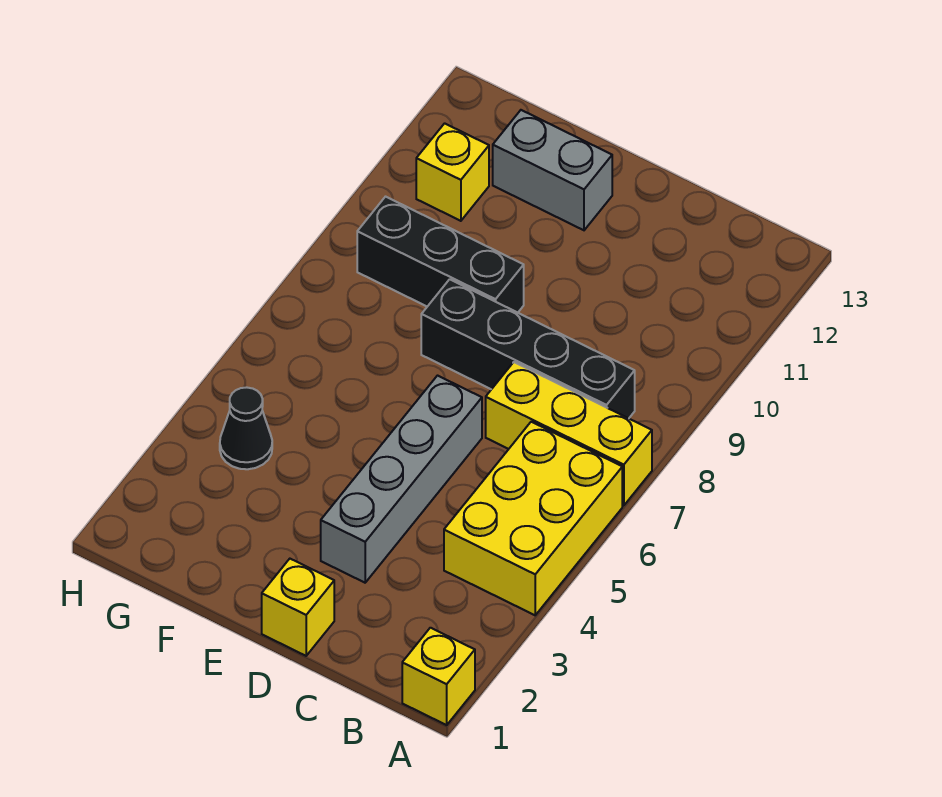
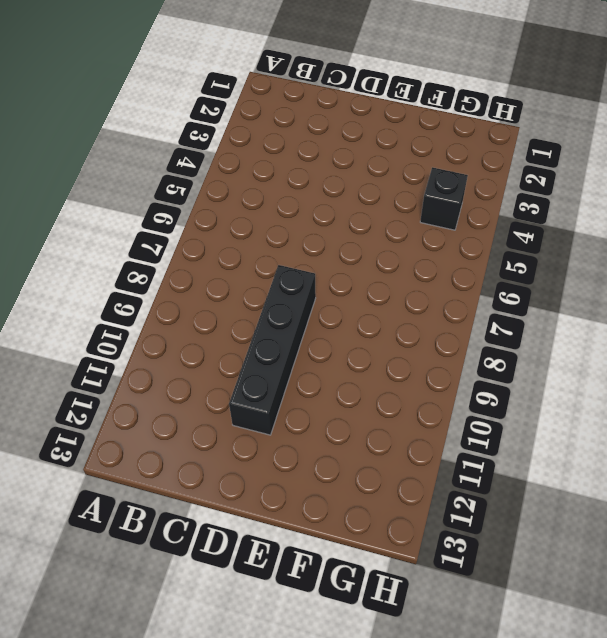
black brick D8:D11 level 1 -> black brick B8:E8 level 1
black brick G4 level 1 -> black cone G4 level 1
none -> yellow brick A1 level 1
none -> yellow brick A4:B6 level 1

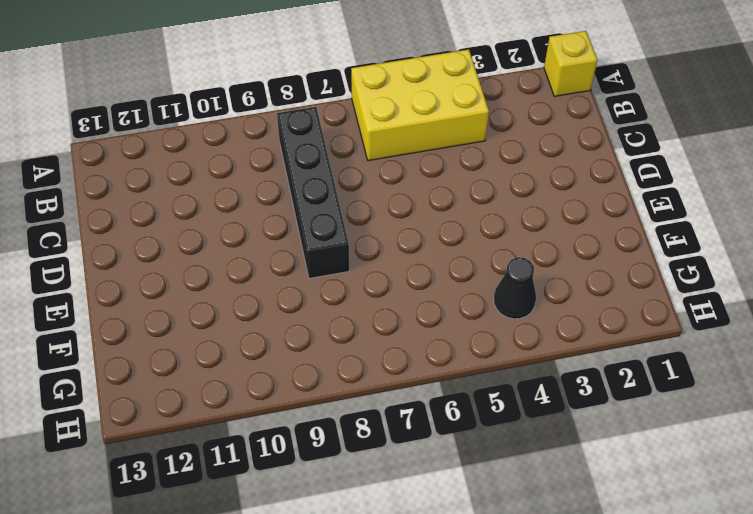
none -> yellow brick A7:C7 level 1
none -> yellow brick D1 level 1

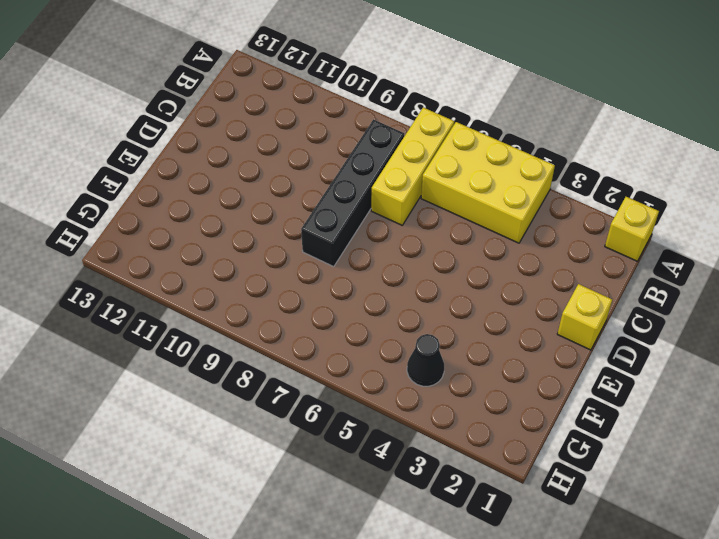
none -> grey brick D3:D6 level 1
none -> black brick E9:G9 level 1

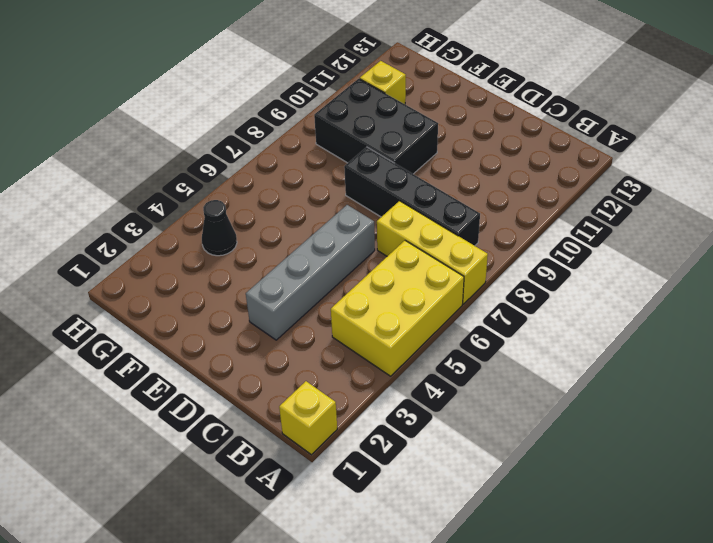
black brick E9:G10 level 1 -> black brick E9:G9 level 1
none -> yellow brick D1 level 1
none -> grey brick E12:F12 level 1

